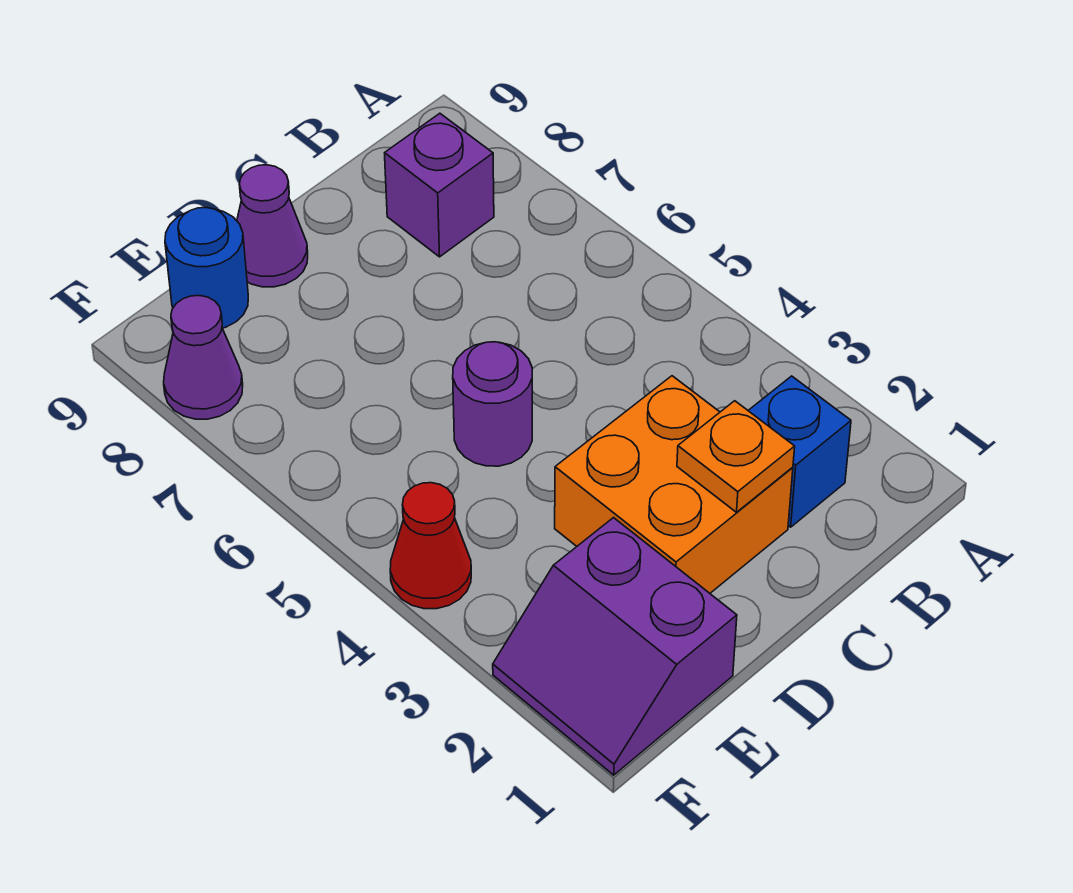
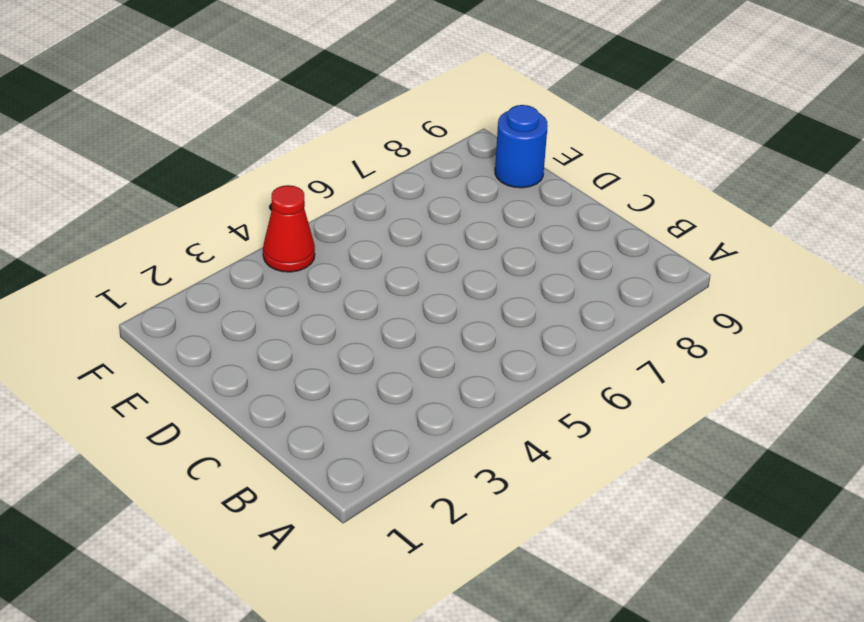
none -> blue brick B2 level 1
none -> purple brick B8 level 1

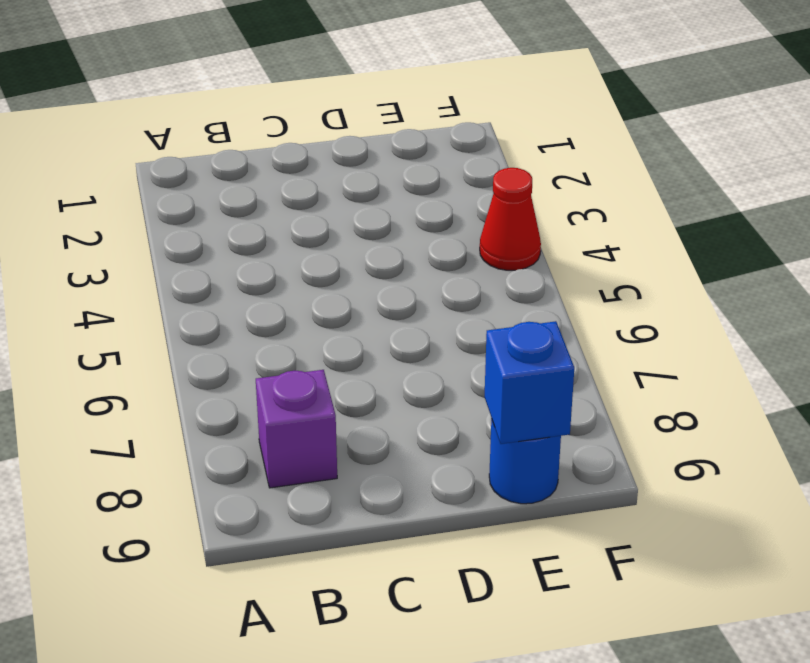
blue brick E9 level 2 -> blue brick B2 level 1
none -> orange brick C2:D3 level 1
none -> purple round brick D5 level 1

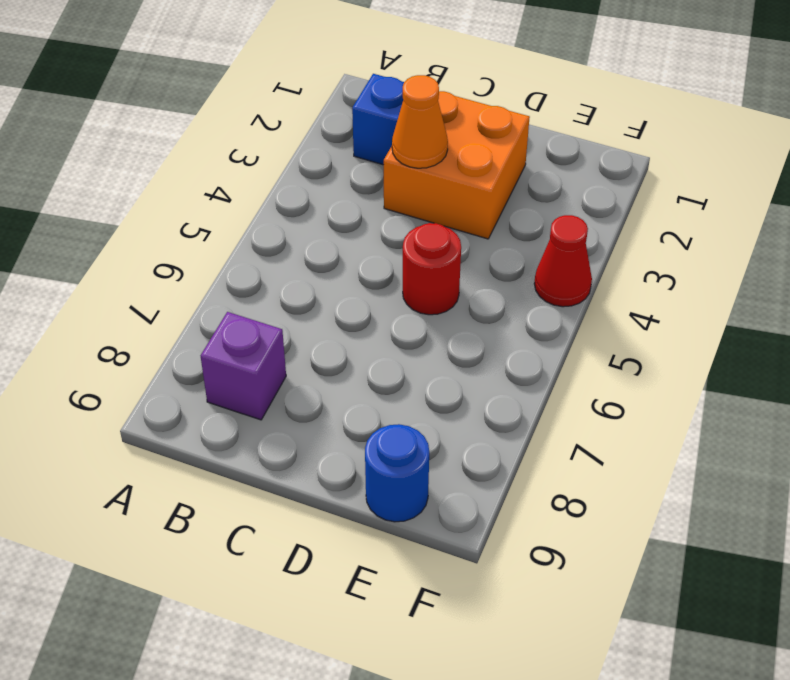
orange cone C3 level 2 -> none
red round brick D5 level 1 -> purple round brick D5 level 1
none -> purple cone D9 level 1
none -> purple slope E1:F2 level 1 top E

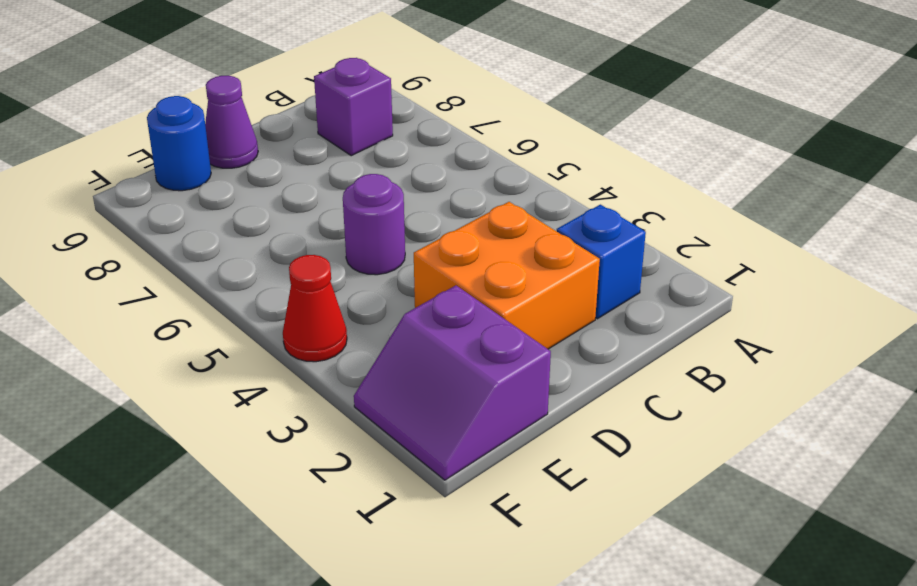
none -> purple cone F8 level 1
none -> orange plate C2 level 2

